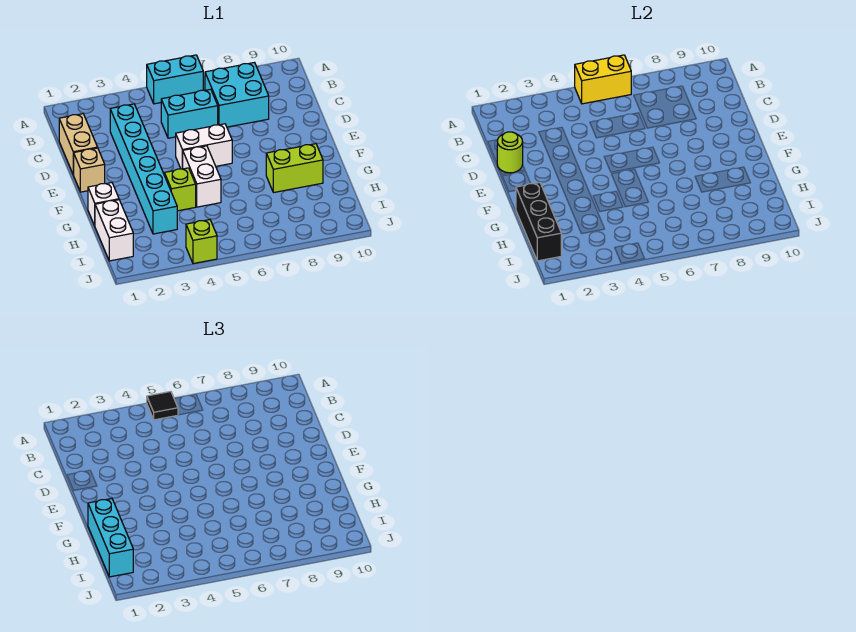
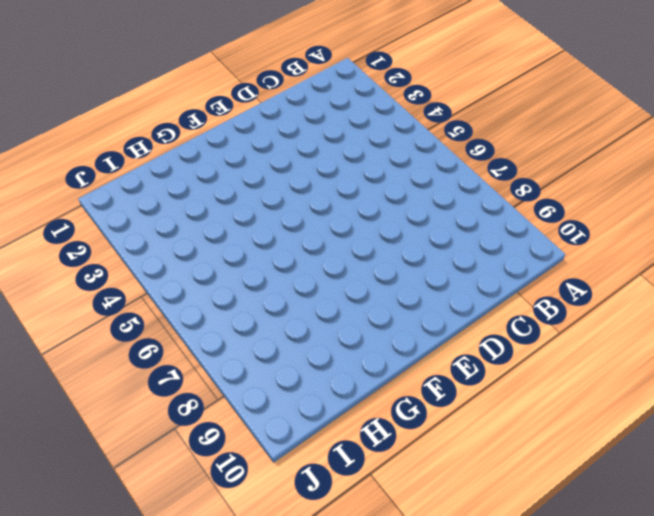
none -> cyan brick A5:A6 level 1
none -> cyan brick B7:C8 level 1
none -> tan brick C1:D1 level 1

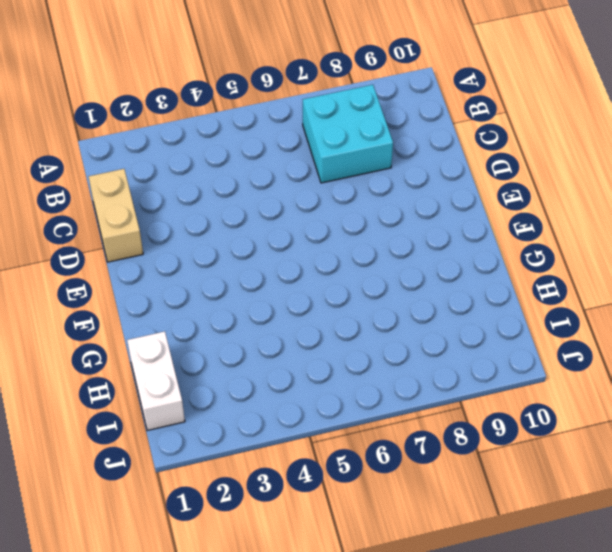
none -> cyan brick A5:A6 level 1
none -> cyan brick C3:H3 level 1
none -> cyan brick C5:C6 level 1

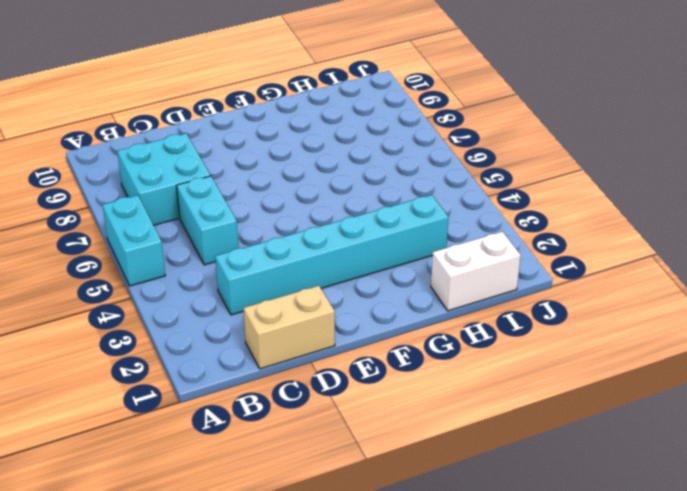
none -> tan brick E1 level 1
none -> white brick E5:E6 level 1
none -> white brick F5:G5 level 1

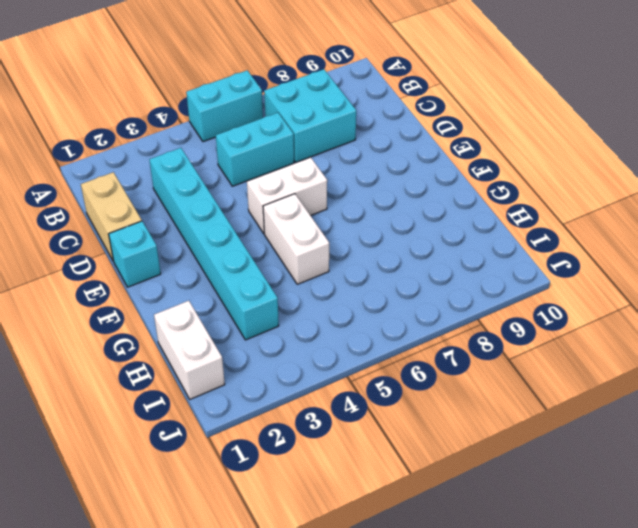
cyan brick E1 level 1 -> tan brick E1 level 1
none -> white brick G1 level 1
none -> lime brick G4 level 1
none -> lime brick G8:G9 level 1

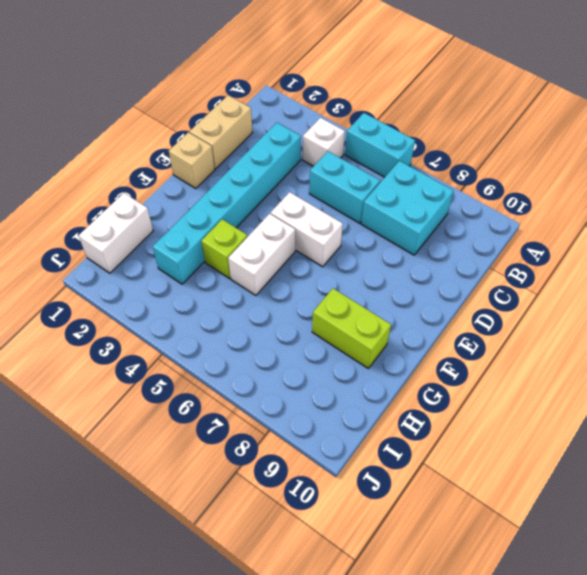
white brick B4 level 1 -> white brick G1 level 1
none -> lime brick J4 level 1
none -> yellow brick A5:A6 level 2
none -> lime round brick D1 level 2

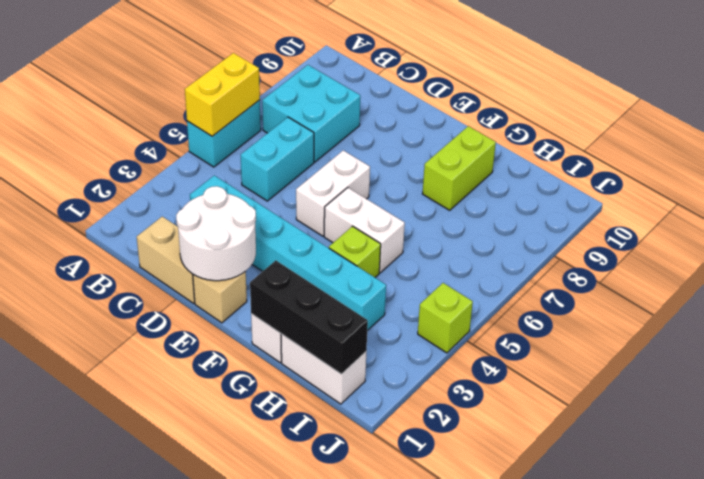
white round brick D1:E2 level 2 -> lime round brick D1 level 2
none -> black tile A5 level 3
none -> cyan brick G1:I1 level 3

